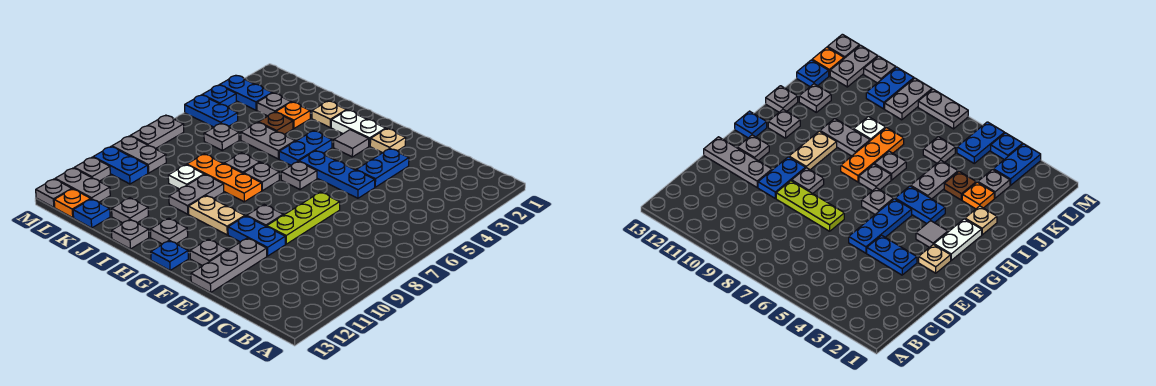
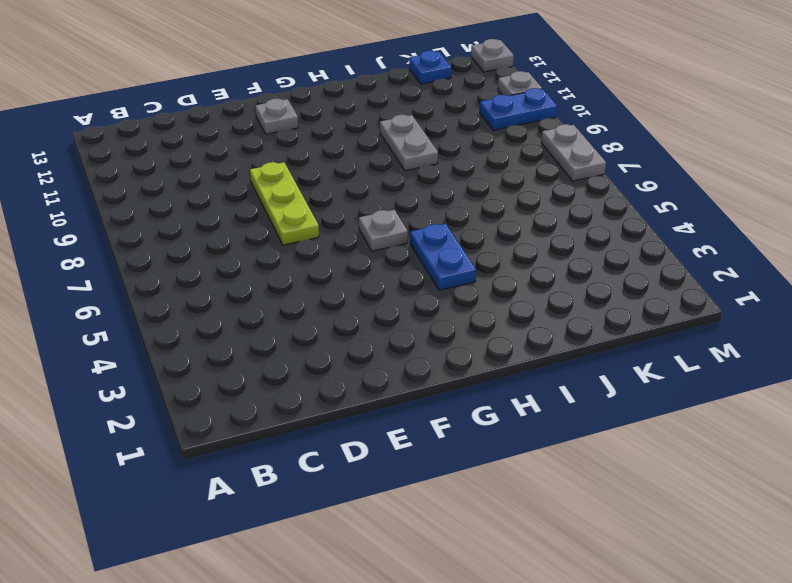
none -> blue plate E3:E4 level 1
none -> blue plate E5:G5 level 1
none -> blue plate E10:F10 level 1
none -> grey plate E11:E13 level 1

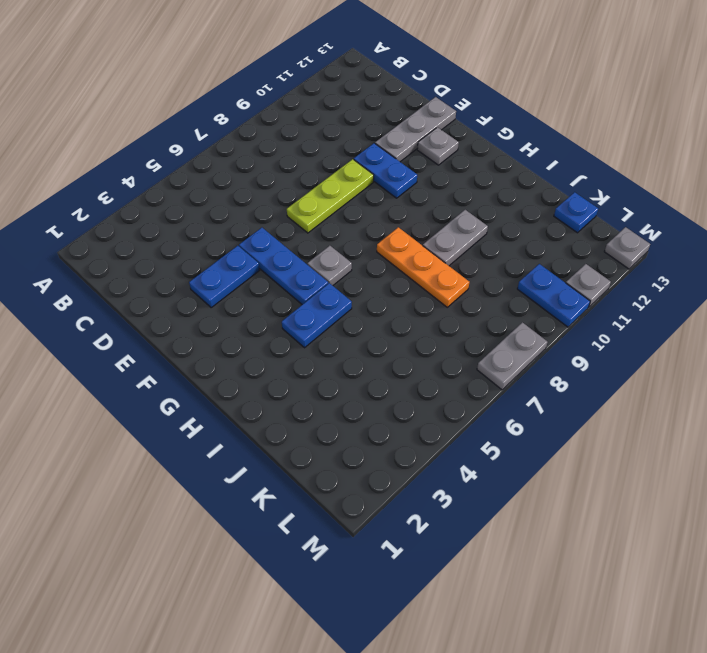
none -> tan plate F2 level 1
none -> grey plate F9 level 1
none -> white plate G2:H2 level 1
none -> grey tile G3 level 1

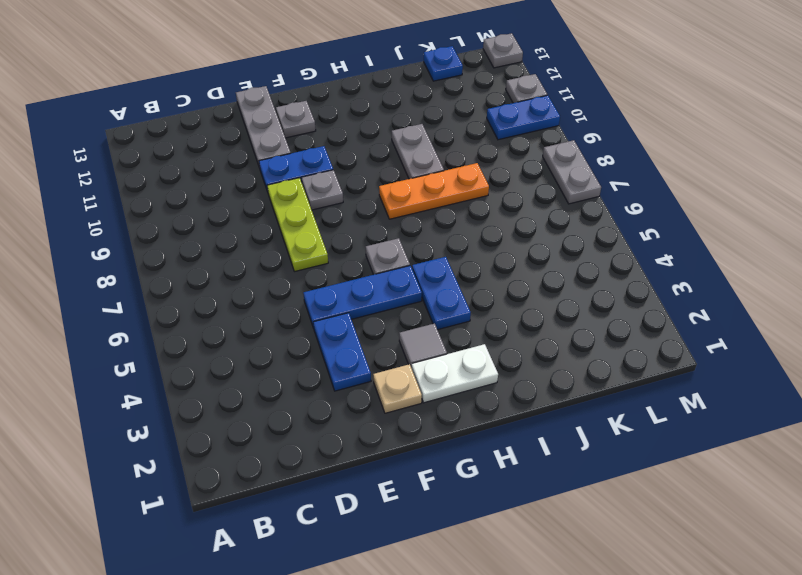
none -> tan plate G10:H10 level 1
none -> blue plate G13 level 1
none -> grey plate H7 level 1
none -> grey plate H12 level 1

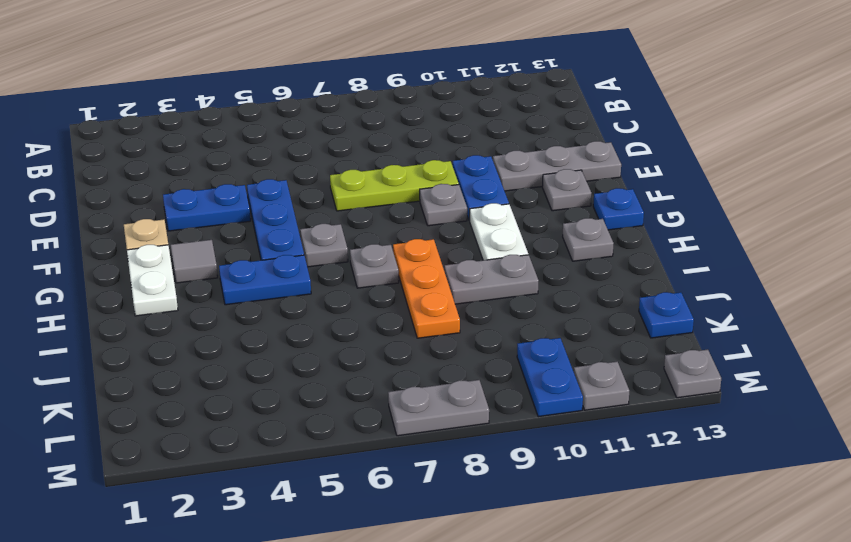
white plate G10:H10 level 1 -> tan plate G10:H10 level 1
none -> tan plate I2 level 1
none -> grey plate I5:J5 level 1
none -> grey plate I7 level 1
none -> grey plate I13 level 1

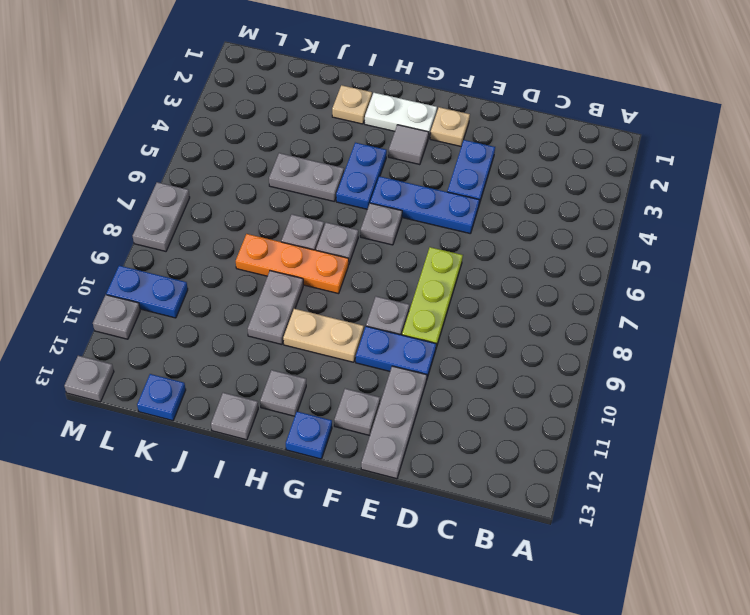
none -> orange plate J3 level 1
none -> brown plate J4 level 1
none -> white plate J9 level 1
none -> grey plate J12 level 1

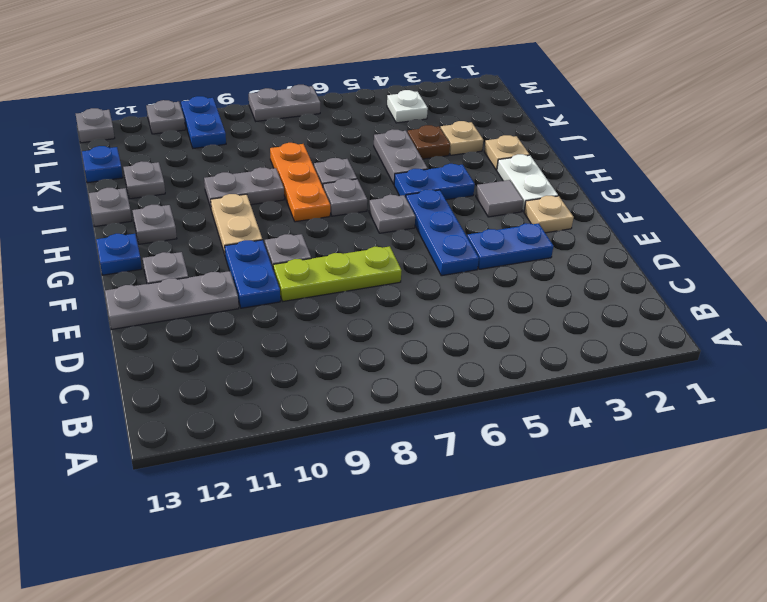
tan plate J3 level 1 -> orange plate J3 level 1
white plate L4 level 1 -> white plate J9 level 1
none -> grey plate K3 level 1
none -> grey plate K6 level 1
none -> blue plate L3:M3 level 1
none -> blue plate L5:M5 level 1

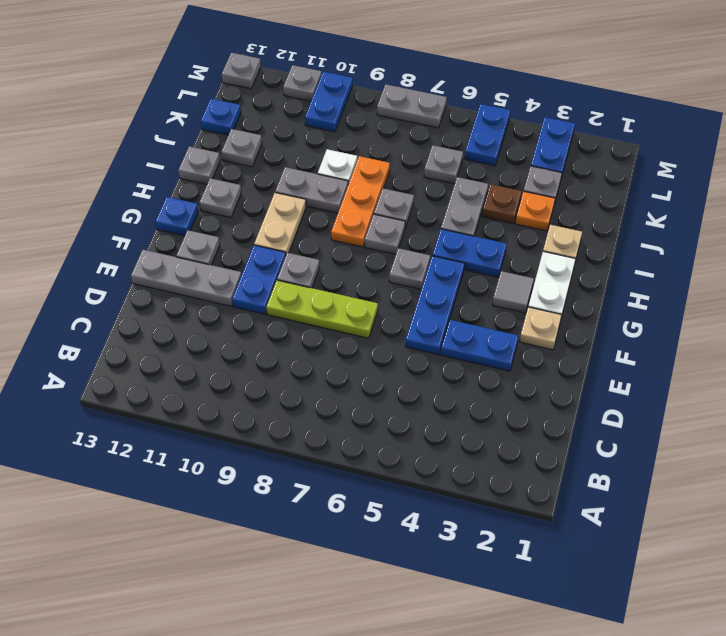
none -> grey plate L9:M9 level 1
none -> grey plate L12:M12 level 1
none -> orange plate L13 level 1
none -> blue plate M4 level 1

